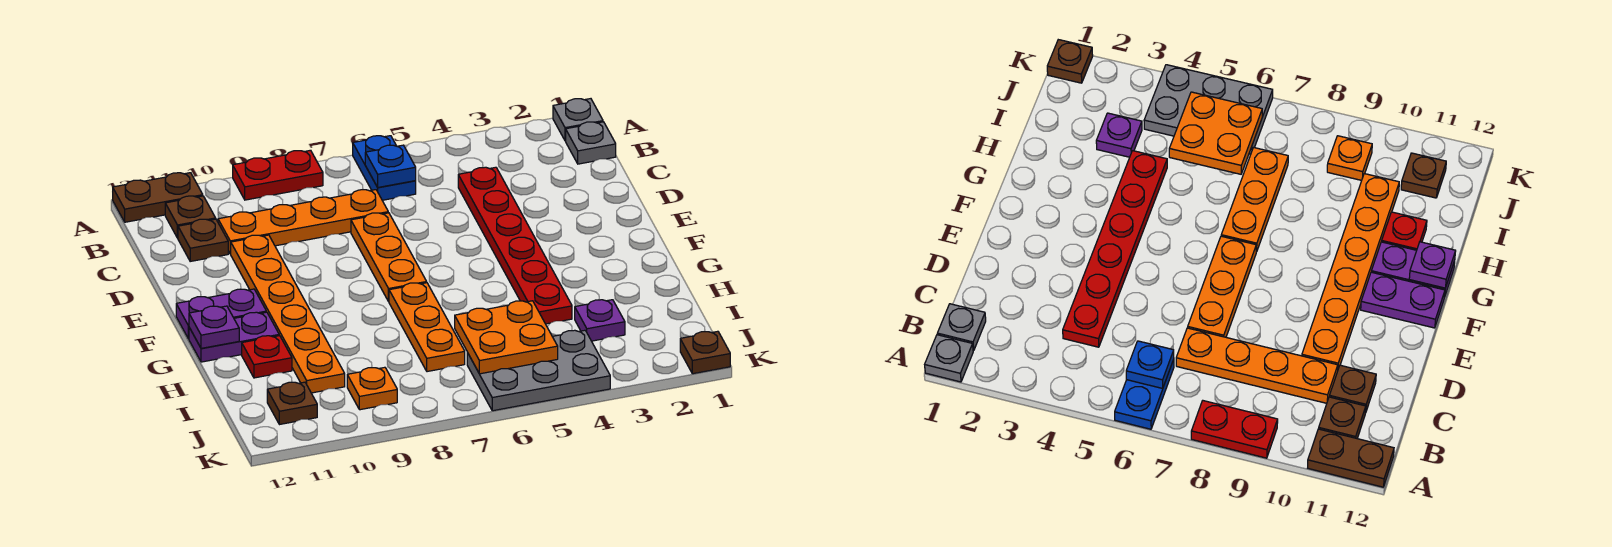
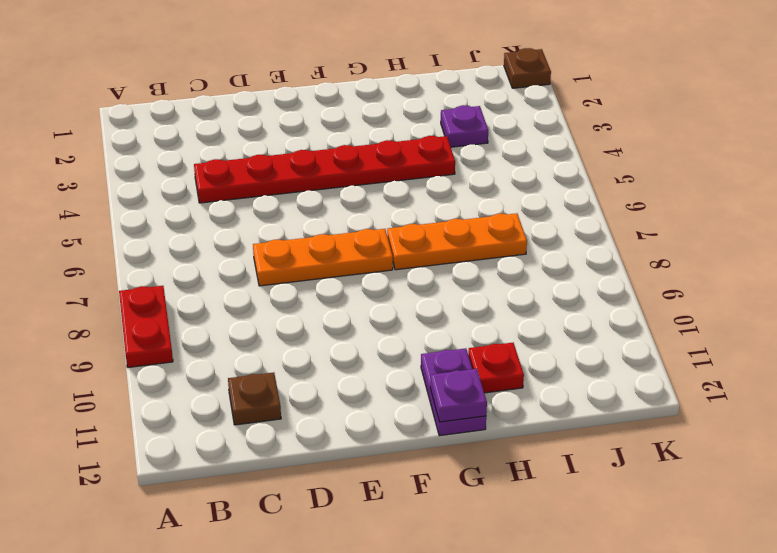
none -> grey plate A1 level 1
none -> blue plate A6:B6 level 1
none -> brown plate A11:A12 level 1

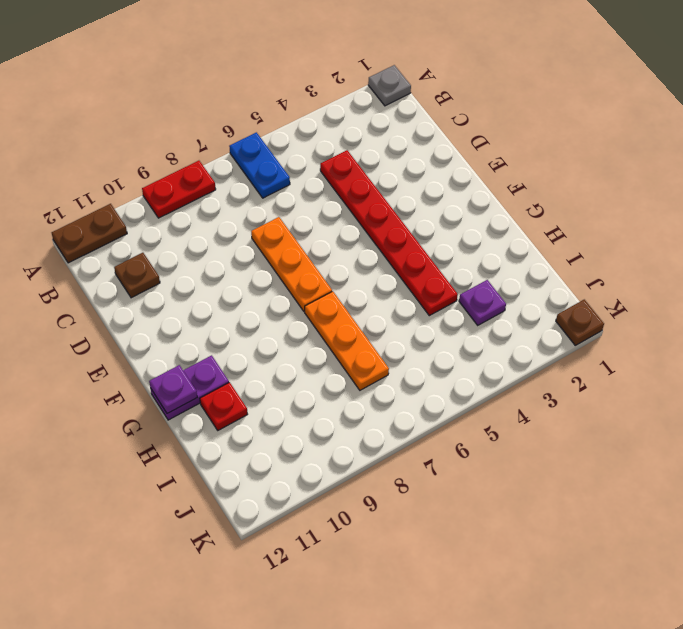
none -> grey plate B1 level 1
none -> brown plate B11 level 1
none -> orange plate C7:C10 level 1

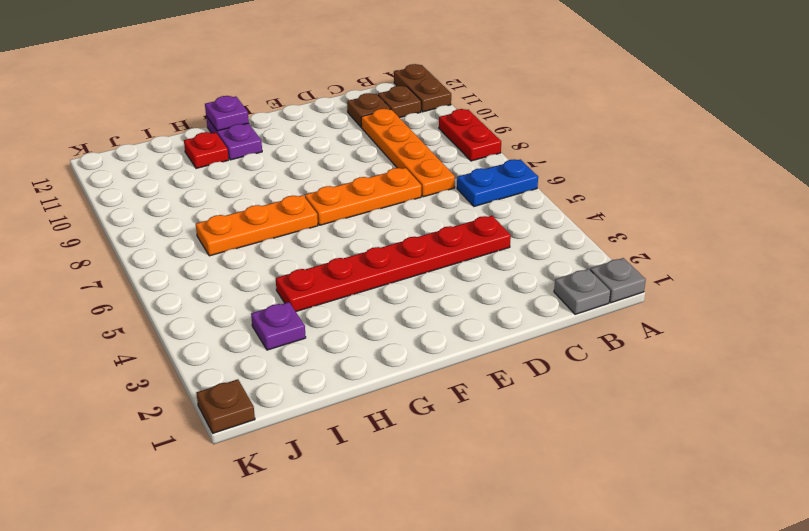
none -> orange plate D10:I10 level 1
none -> purple plate F11:F12 level 1
none -> grey plate J4:K6 level 1

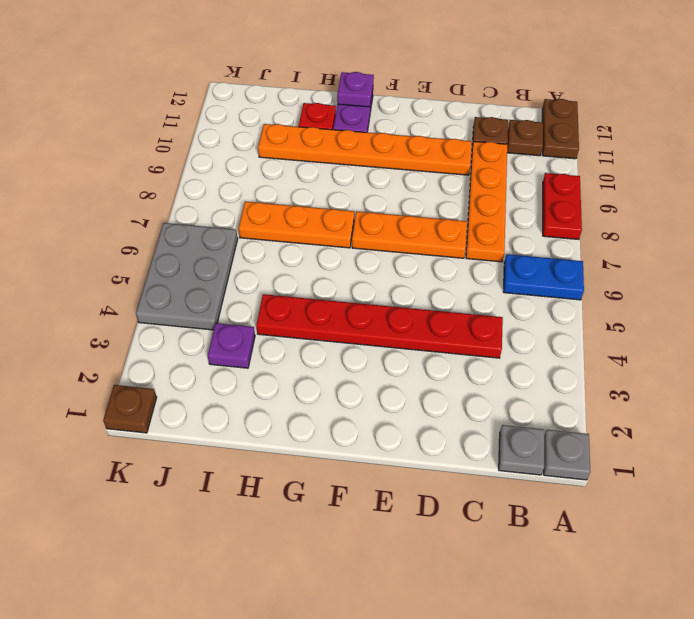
none -> purple plate F11:F12 level 1
none -> orange plate J9 level 1
none -> brown plate J11 level 1

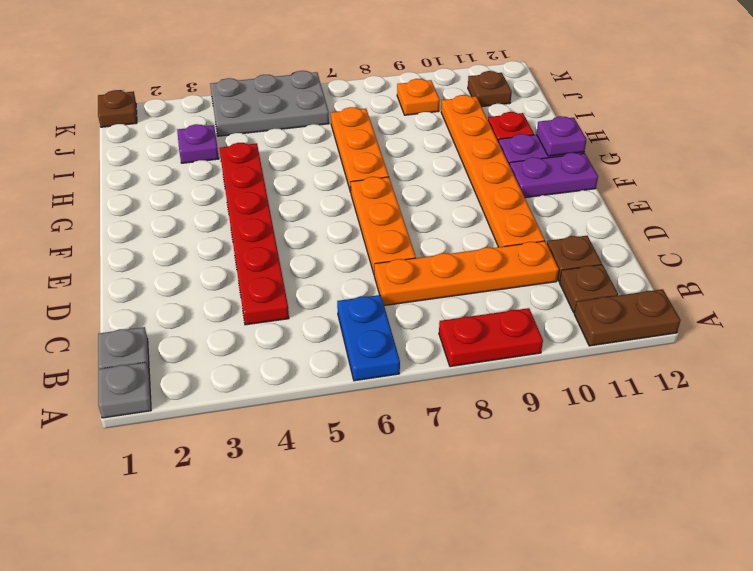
none -> blue plate B6 level 2
none -> orange plate I5:J6 level 2

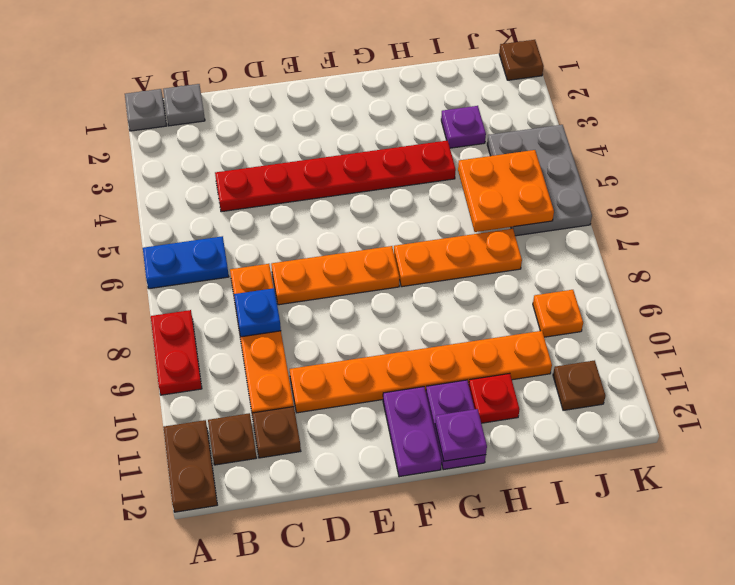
blue plate C8 level 2 -> blue plate B6 level 2

